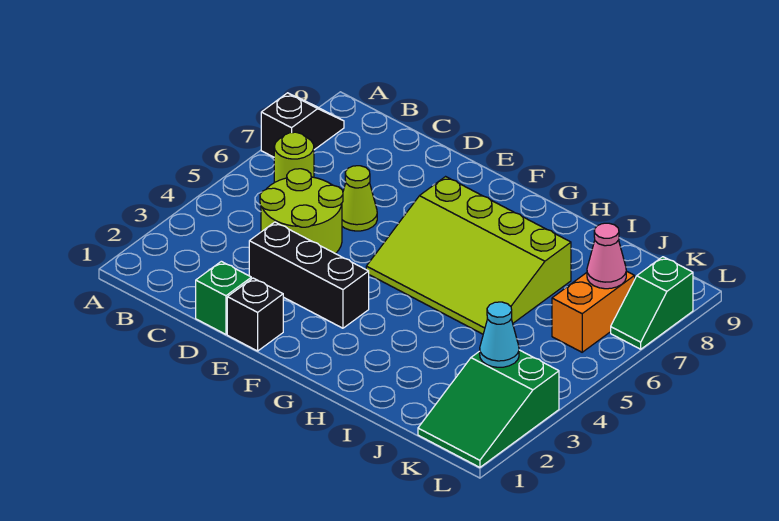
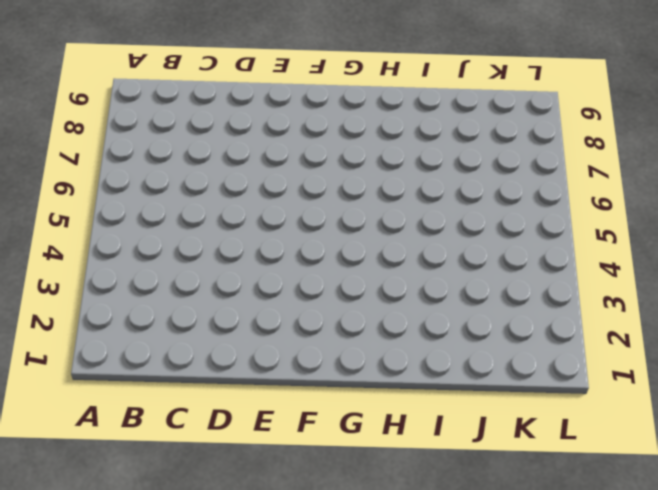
none -> black slope A7:A8 level 1 top 7
none -> lime round brick B6 level 1
none -> lime round brick C4:D5 level 1

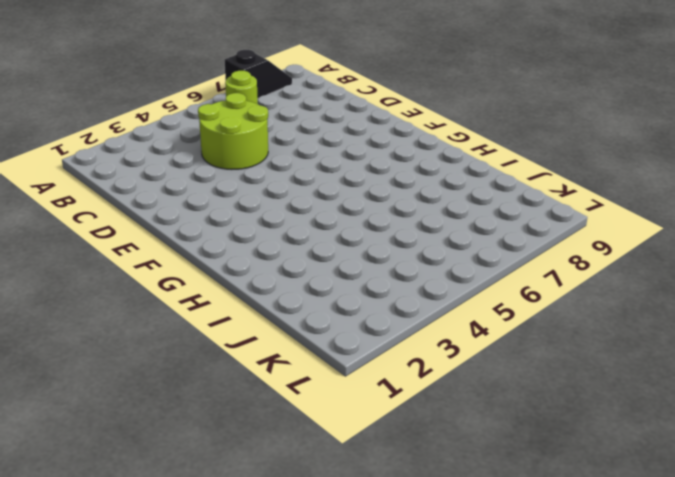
none -> green brick D1 level 1
none -> black brick D3:F3 level 1
none -> lime cone D6 level 1

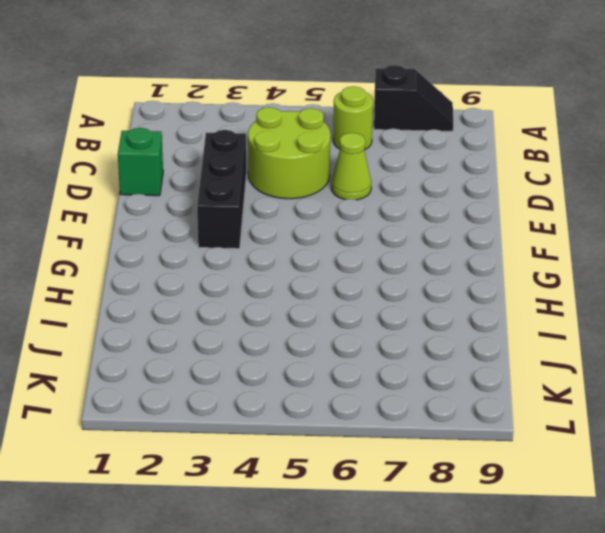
none -> black brick E1 level 1
none -> lime slope F5:I7 level 1 top 7
none -> green slope K1:L3 level 1 top 3

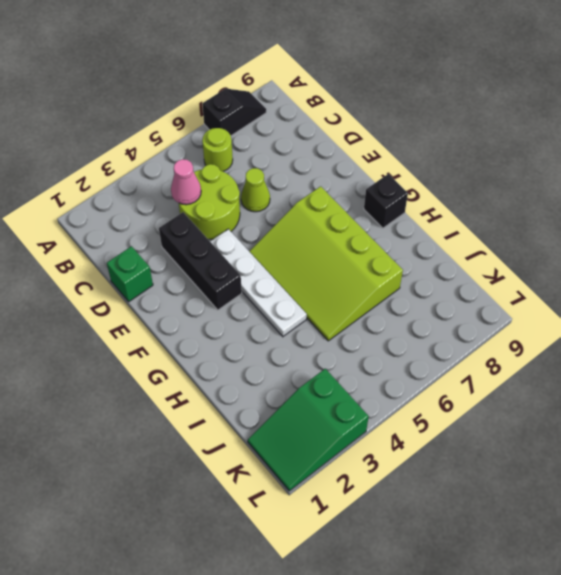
pink cone C4 level 2 -> pink cone K7 level 2
white plate E4:H4 level 1 -> none
black brick G9 level 1 -> black brick E1 level 1
none -> orange brick K6:K7 level 1
none -> green slope L7:L8 level 1 top 8
none -> cyan cone K3 level 2

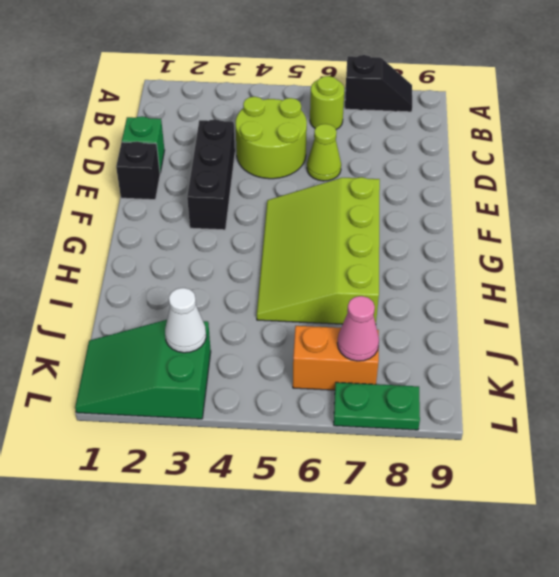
white cone K3 level 2 -> cyan cone K3 level 2
green plate L7:L8 level 1 -> green slope L7:L8 level 1 top 8

